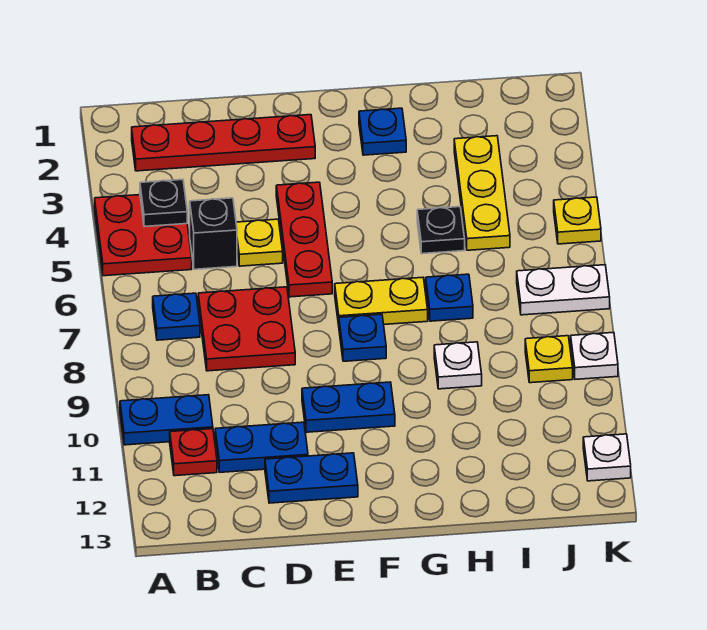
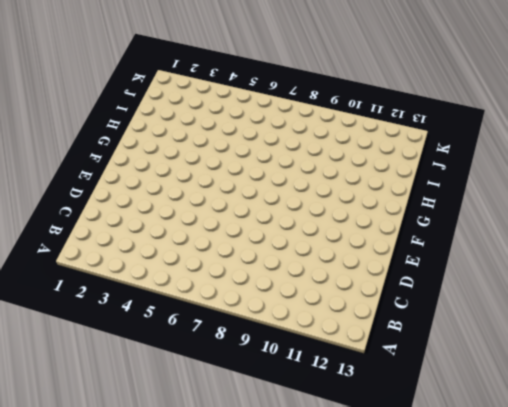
none -> red plate A4:B5 level 1
none -> blue plate A10:B10 level 1
none -> red plate B2:E2 level 1

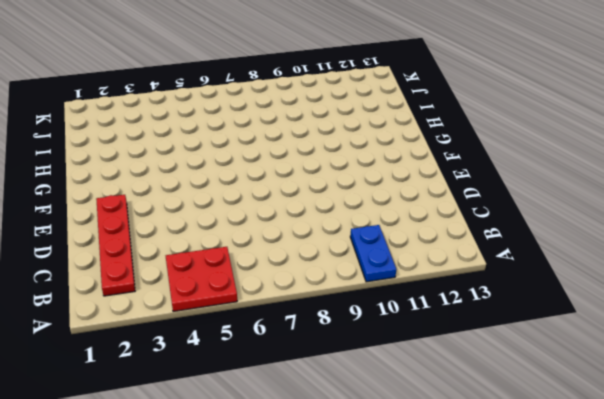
none -> blue plate B7 level 1
none -> red plate B11 level 1
none -> black brick C5 level 1

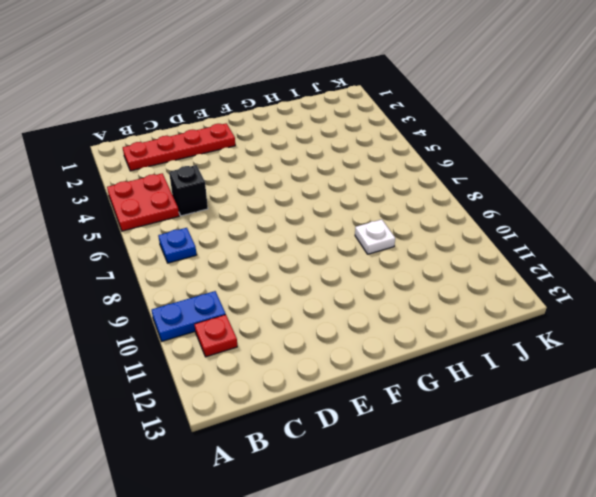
none -> red plate C7:D8 level 1
none -> blue plate C11:D11 level 1
none -> yellow plate D5 level 1

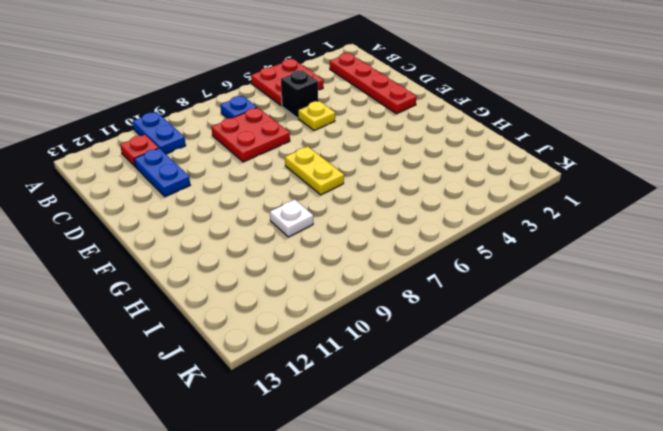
none -> blue plate D12:E12 level 1
none -> red plate E4:E6 level 1
none -> blue plate E10:F10 level 1

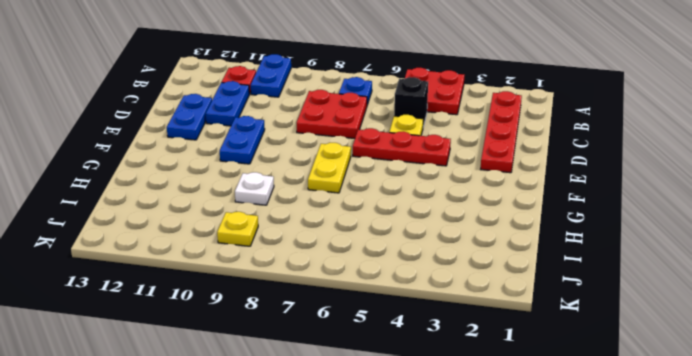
none -> blue plate F8 level 1
none -> blue plate G2 level 1
none -> black plate H5 level 1

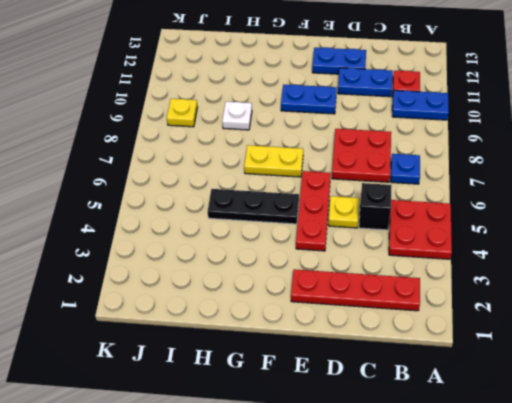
black plate F5:H5 level 1 -> black plate H5 level 1
none -> blue plate F8 level 1
none -> blue plate G2 level 1
none -> blue plate H7 level 1

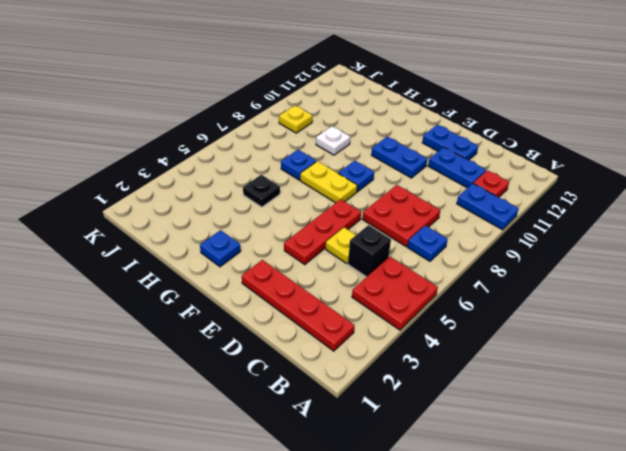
none -> yellow plate I3:I5 level 1
none -> white plate J7:K7 level 1
none -> yellow plate K5 level 1

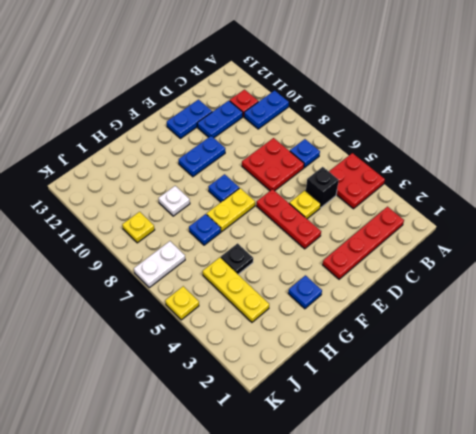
none -> white plate K9 level 1
none -> white plate K12 level 1
none -> black plate B4 level 2

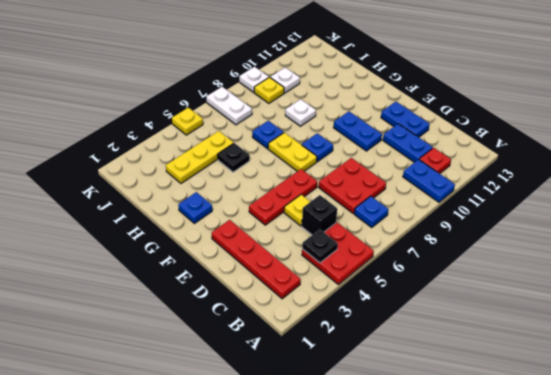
white plate J10 level 1 -> white plate K12 level 1

